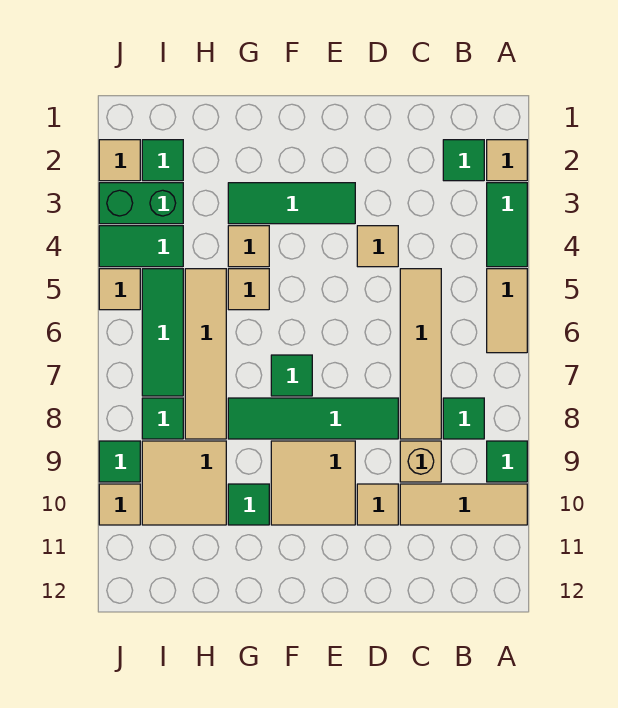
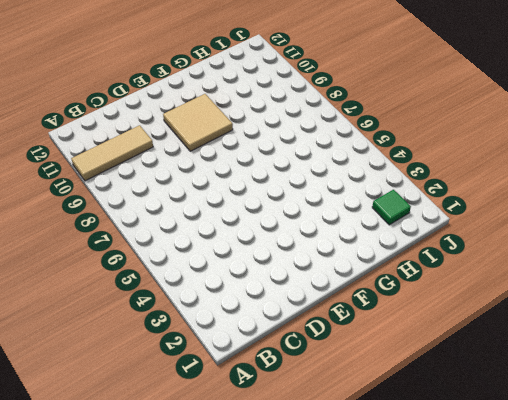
none -> tan tile A2 level 1
none -> green tile A3:A4 level 1
none -> tan tile A5:A6 level 1

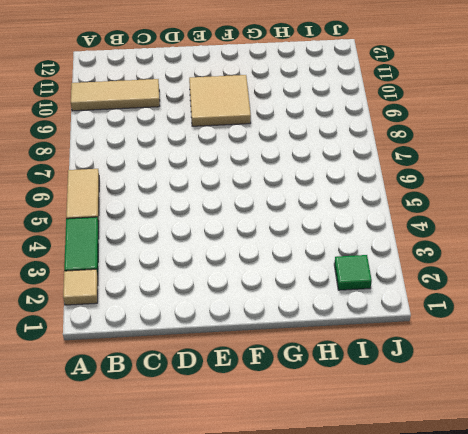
none -> green tile A9 level 1
none -> green tile B2 level 1
none -> green tile B8 level 1

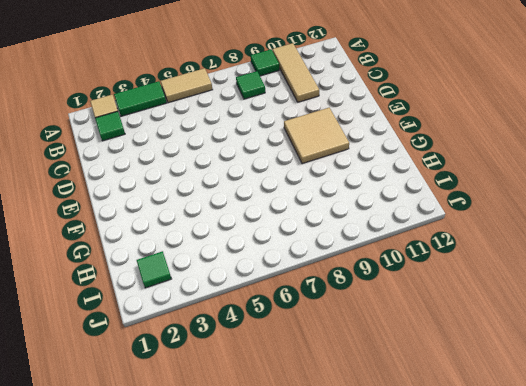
none -> tan tile C5:C8 level 1
none -> tan brick C9 level 1
none -> tan tile D4 level 1

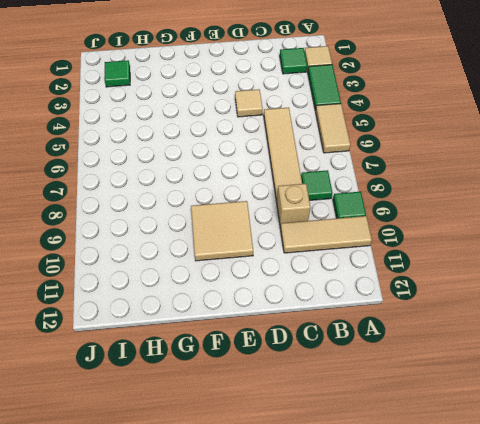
none -> green tile D8:G8 level 1
none -> tan tile D10 level 1
none -> green tile E3:G3 level 1

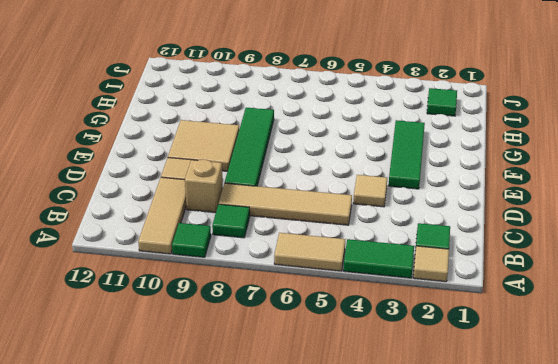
none -> green tile F7 level 1
none -> tan tile G4 level 1
none -> tan tile G5 level 1

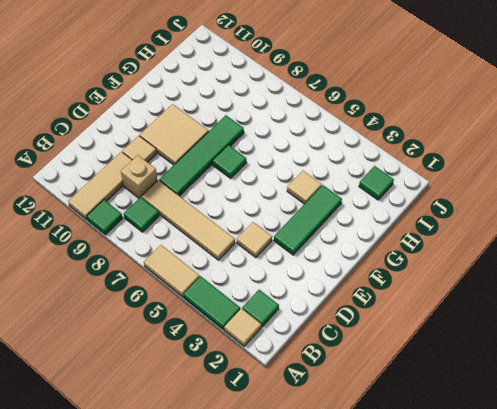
none -> tan tile G5 level 1
none -> green tile G10 level 1
none -> tan tile H5:H8 level 1

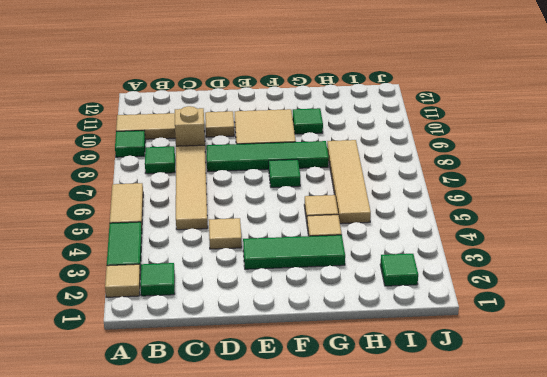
none -> tan tile H9:I10 level 1
none -> green brick I3:J3 level 1
none -> green tile I4:J4 level 1

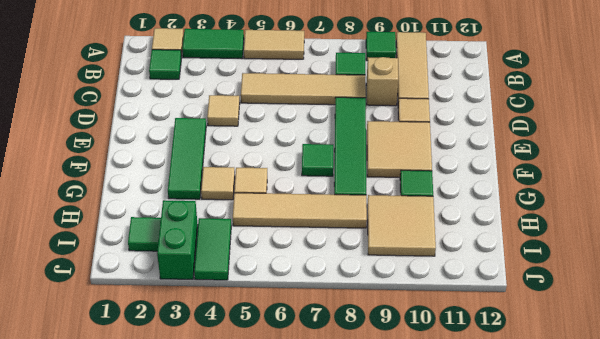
none -> green tile I5:I7 level 1
none -> green tile I8 level 1
none -> tan tile J2 level 1

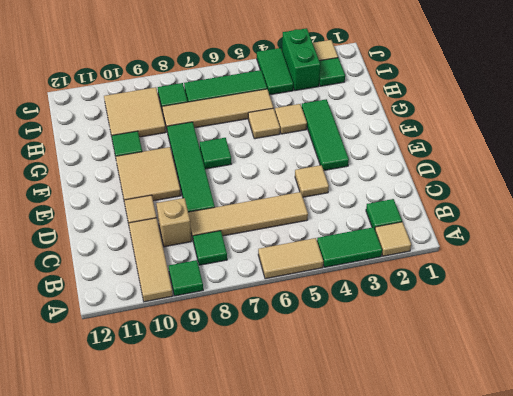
none -> tan tile J5 level 1
none -> green tile J9 level 1
none -> tan tile J10 level 1

